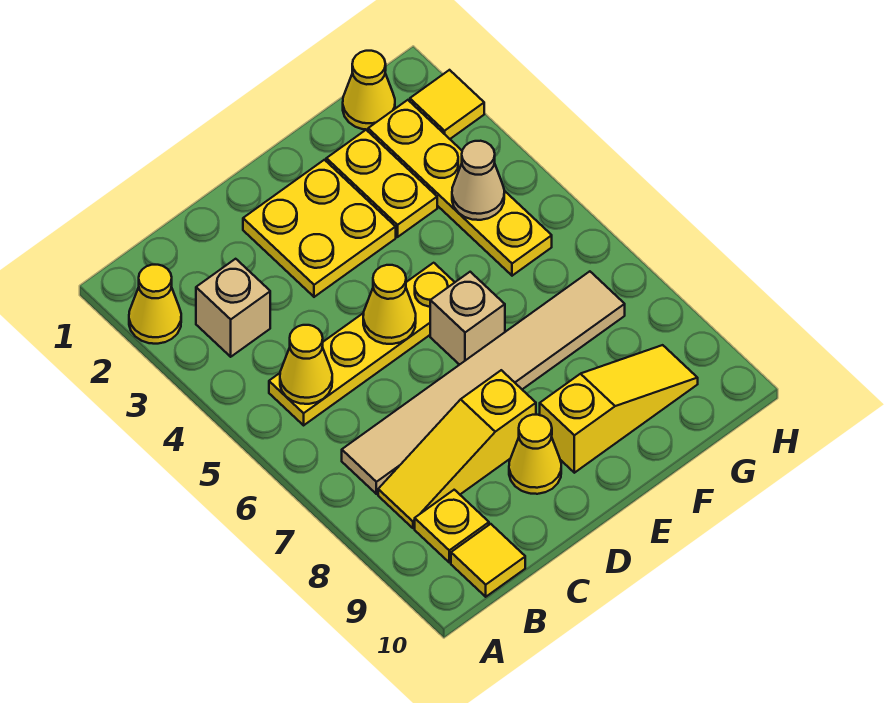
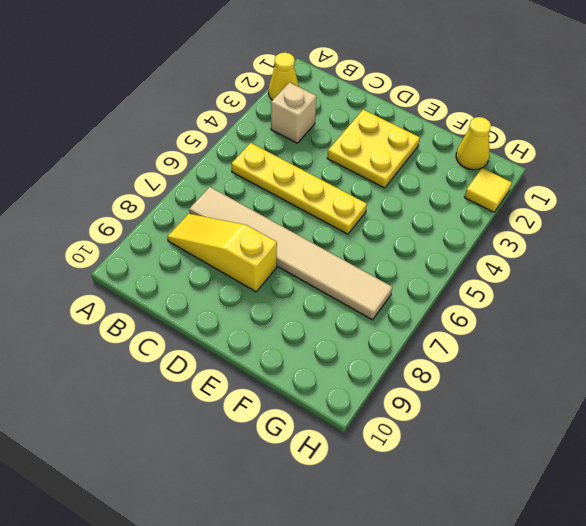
none -> yellow plate B9 level 1
none -> yellow tile B10 level 1
none -> yellow cone D9 level 1

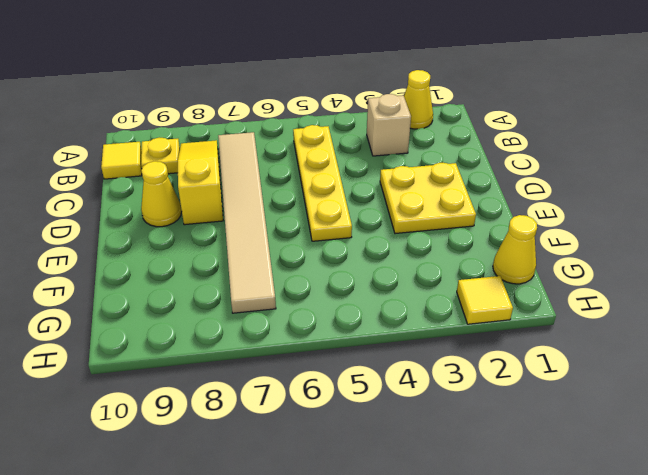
none -> tan brick E6 level 1
none -> yellow slope E9:G9 level 1 top E
none -> yellow plate F2:F3 level 1

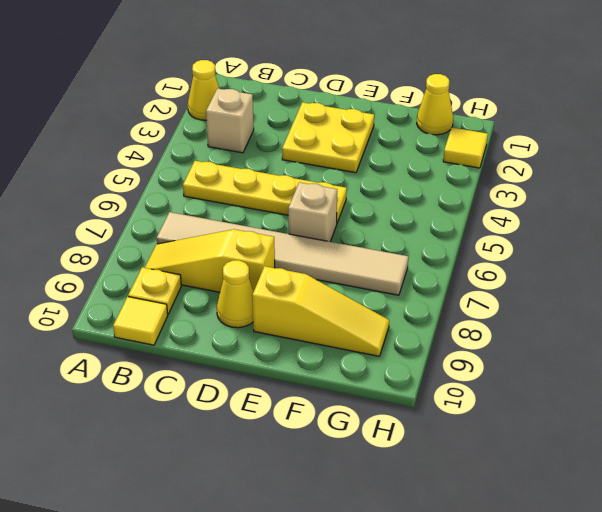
none -> yellow plate F2:F3 level 1
none -> yellow plate G2:G5 level 1
none -> yellow cone B5 level 2

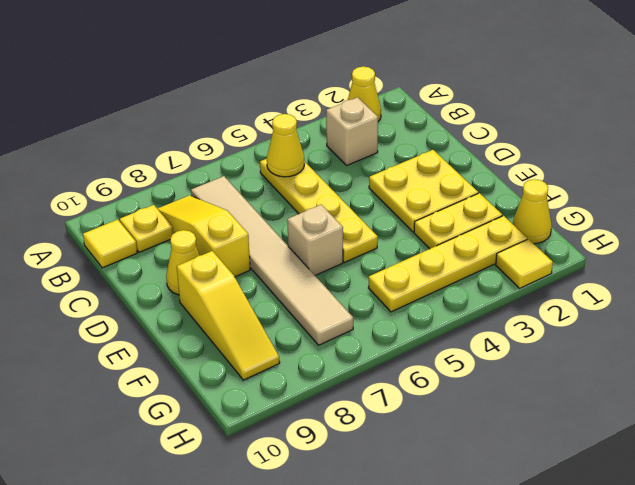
none -> yellow cone D5 level 2
none -> tan cone G4 level 2

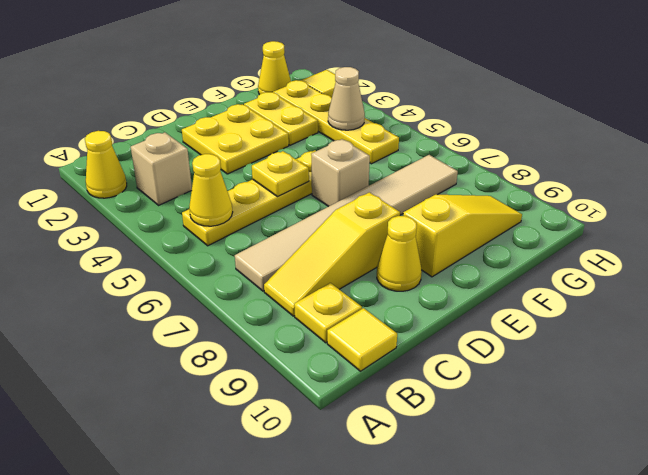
yellow plate D5 level 2 -> yellow cone D5 level 2

